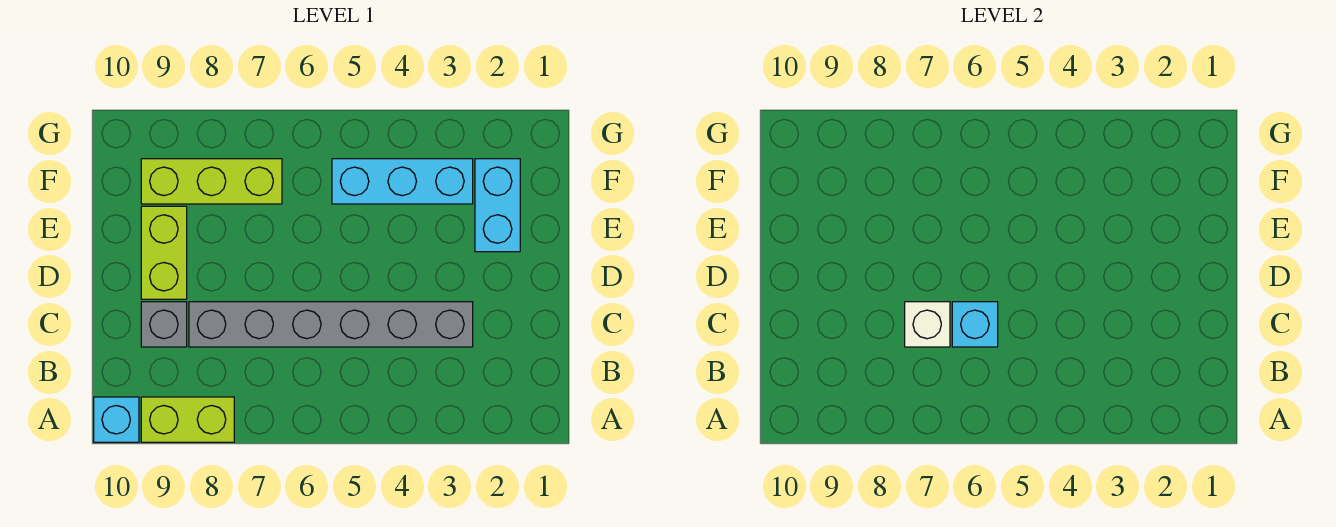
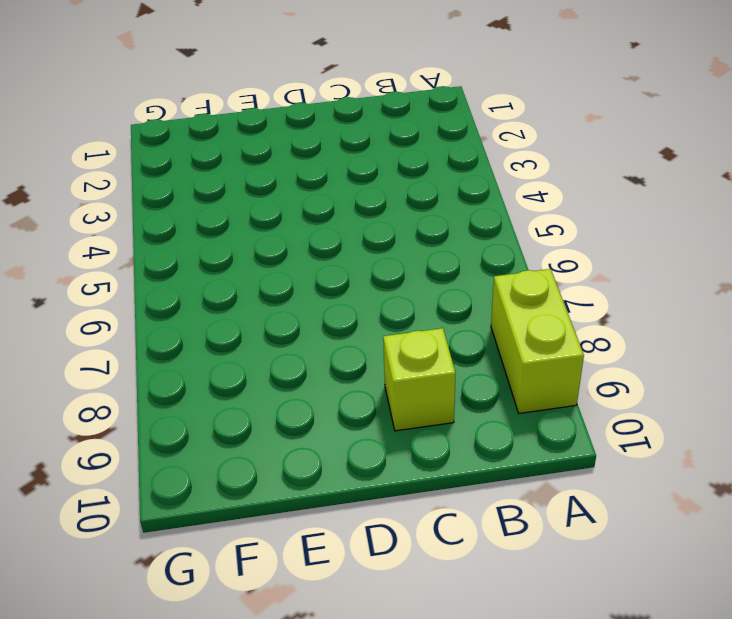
lime brick C9 level 1 -> grey brick C9 level 1
none -> cyan brick A10 level 1
none -> grey brick C3:C8 level 1

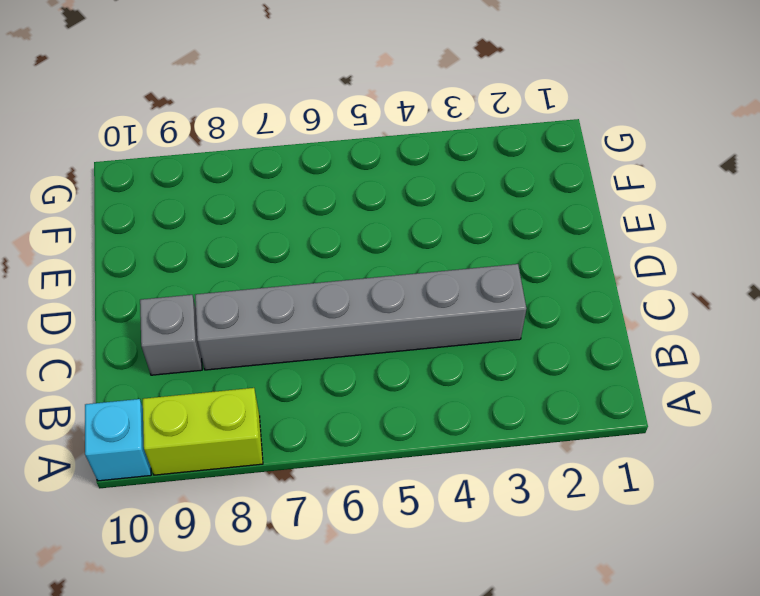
none -> lime brick D9:E9 level 1
none -> cyan brick E2:F2 level 1

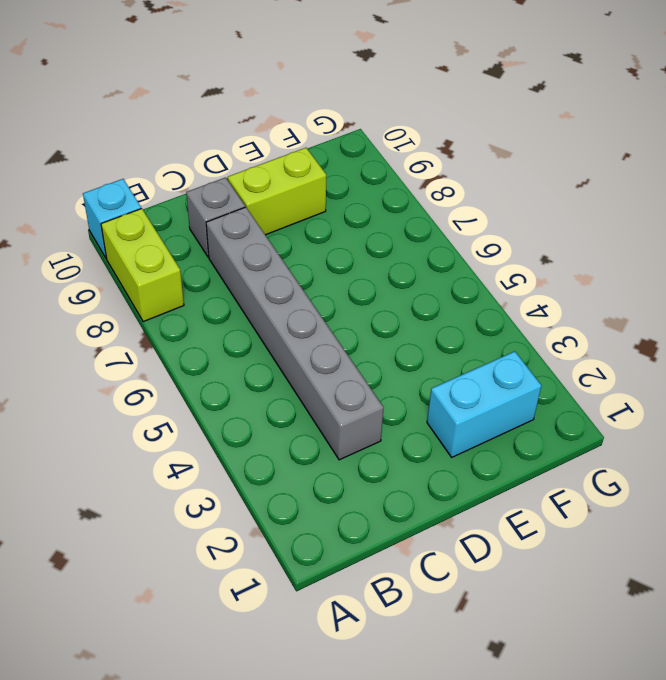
none -> cyan brick F3:F5 level 1
none -> lime brick F7:F9 level 1

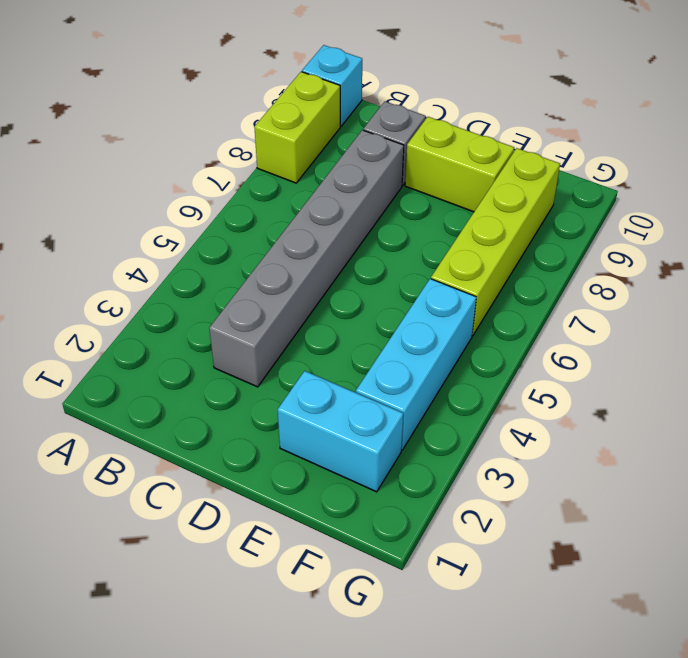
lime brick F6:F9 level 1 -> lime brick F7:F9 level 1
none -> cyan brick C6 level 2
none -> white brick C7 level 2

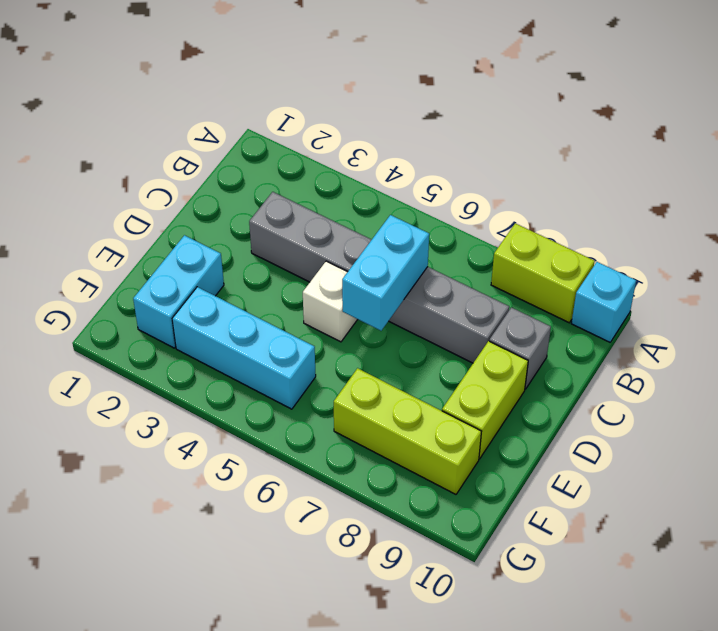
cyan brick C6:D6 level 2 -> cyan brick C6 level 2
white brick D5 level 1 -> white brick C7 level 2

